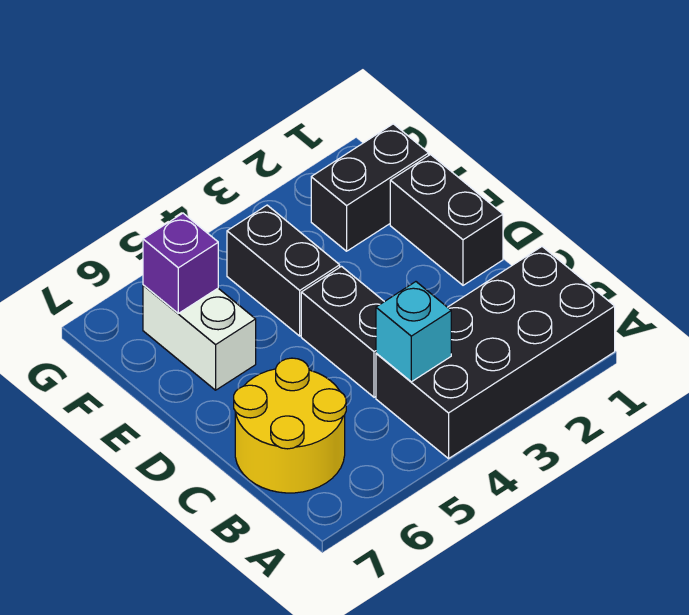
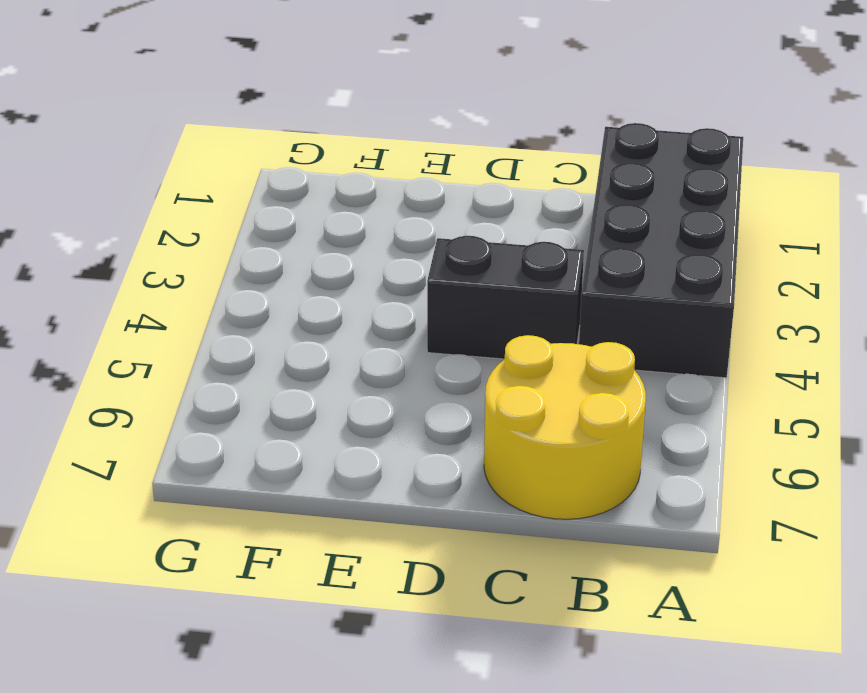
none -> black brick D1:E1 level 1
none -> black brick E4:F4 level 1

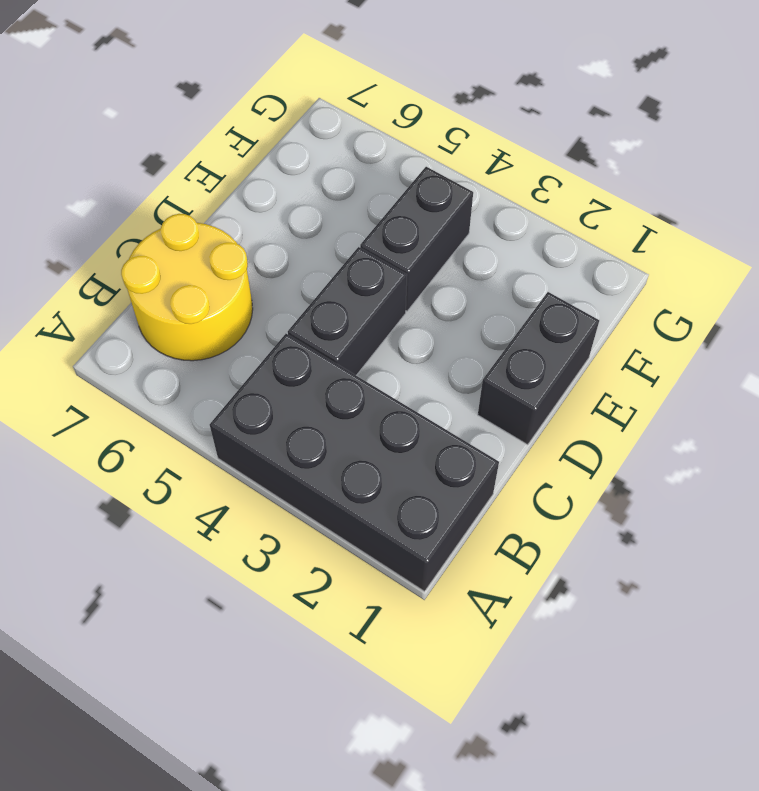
none -> white brick E6:F6 level 1
none -> black brick F1:F2 level 1

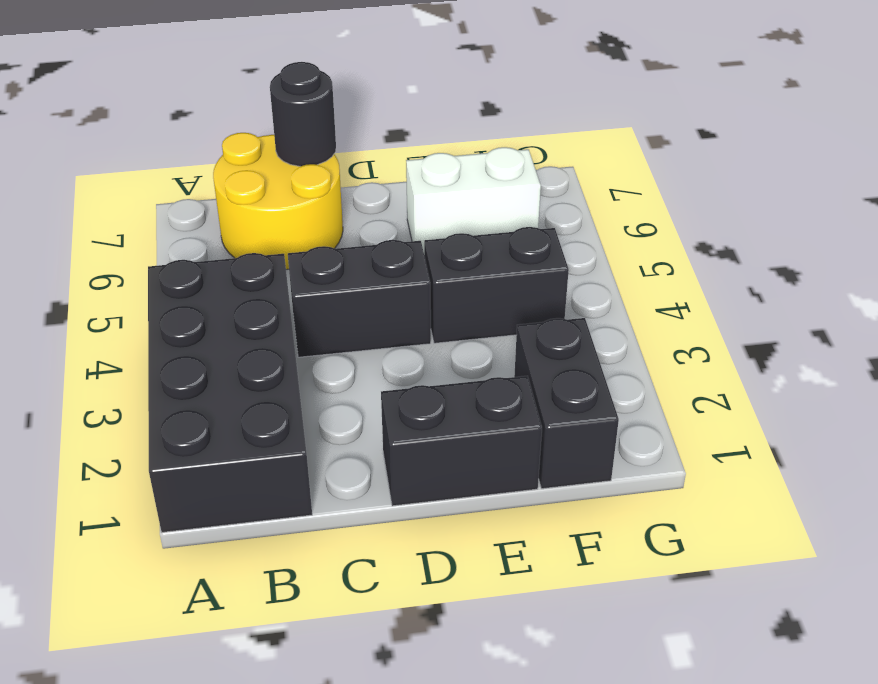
black round brick C7 level 2 -> none
none -> cyan brick B4 level 2
none -> purple brick F6 level 2

